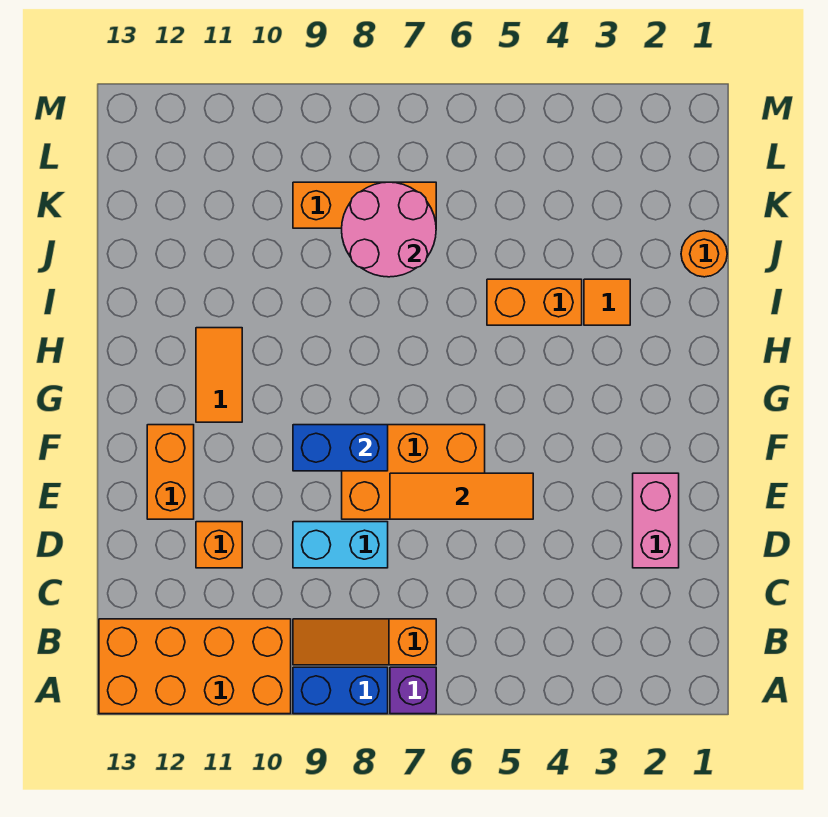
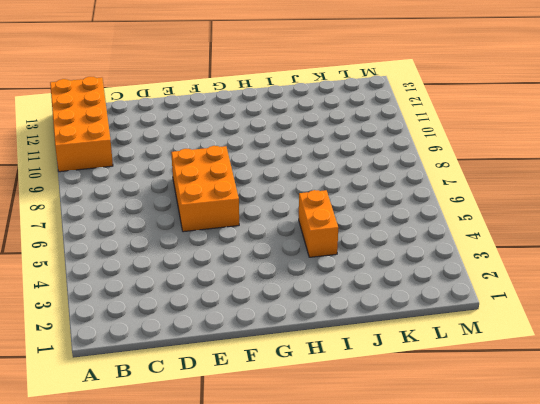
none -> purple brick A7 level 1
none -> blue brick A8:A9 level 1
none -> orange slope B7:B9 level 1 top 7

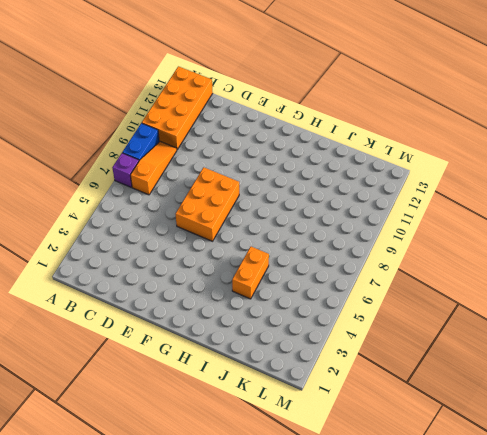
none -> pink brick D2:E2 level 1
none -> cyan brick D8:D9 level 1
none -> orange brick D11 level 1

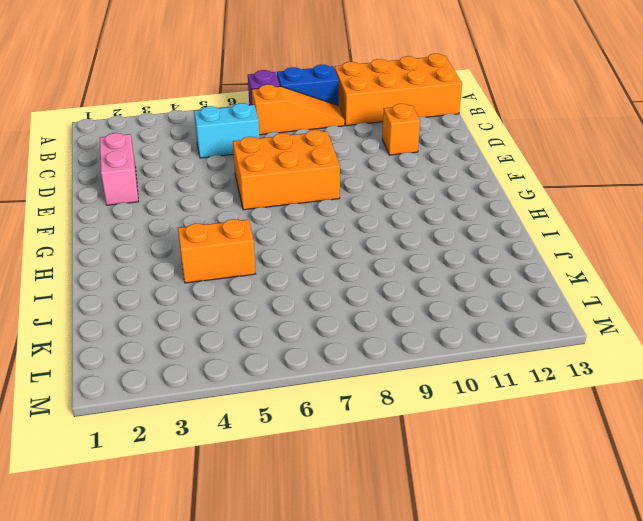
cyan brick C5:C6 level 1 -> cyan brick D8:D9 level 1
none -> orange brick E12:F12 level 1
none -> orange tile G11:H11 level 1
none -> orange tile I3 level 1

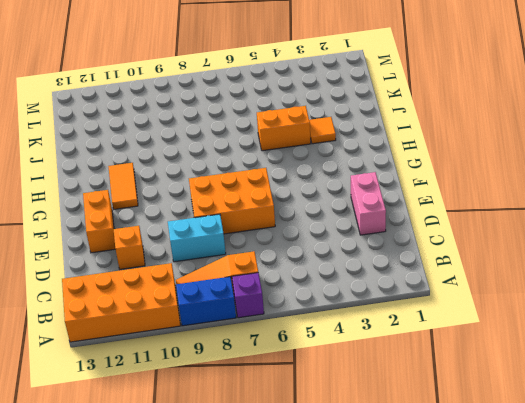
none -> orange round brick J1 level 1
none -> orange brick K7:K9 level 1
none -> orange tile E5:E7 level 2

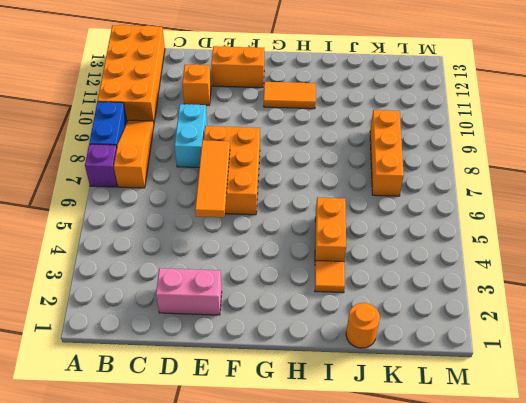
none -> blue brick F8:F9 level 2
none -> pink round brick J7:K8 level 2

